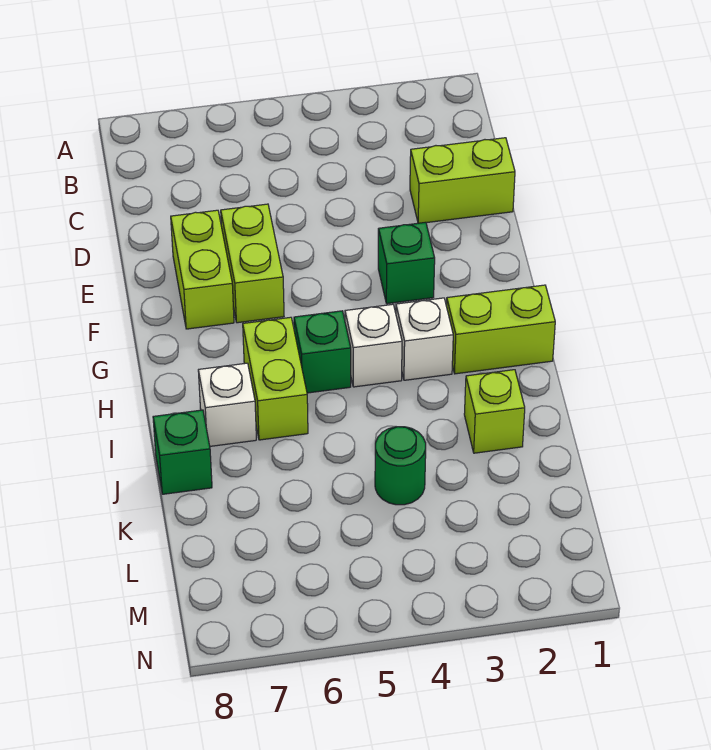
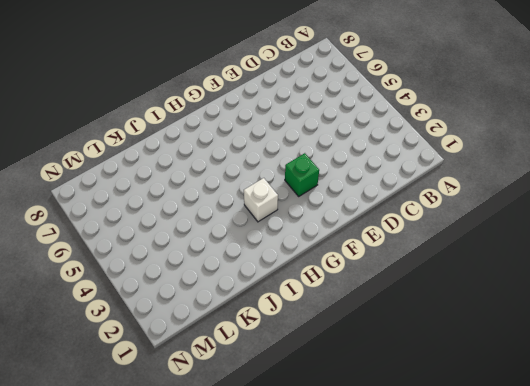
none -> lime brick D1:D2 level 1
none -> lime brick E6:F6 level 1
none -> lime brick E7:F7 level 1

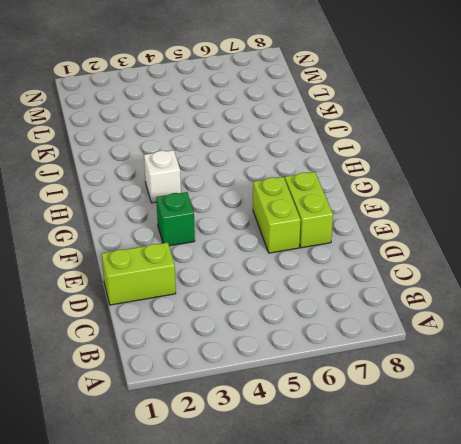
none -> lime brick H1:H2 level 1
none -> white brick H4 level 1
none -> green brick H5 level 1

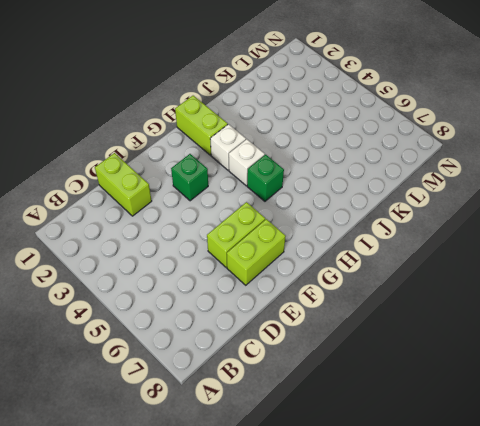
none -> lime brick H6:I6 level 1
none -> white brick I7 level 1
none -> lime brick J2 level 1

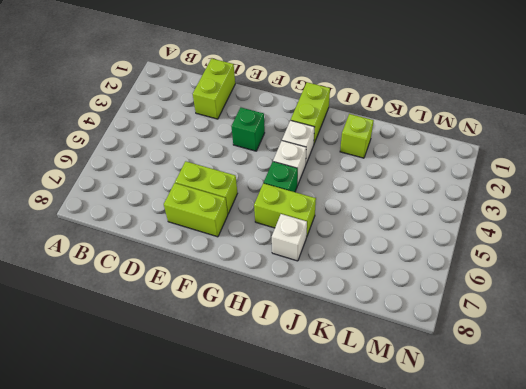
none -> green brick J8 level 1
none -> green round brick K4 level 1

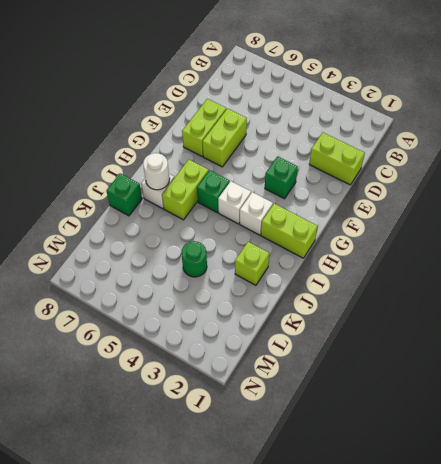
white round brick I7 level 2 -> none

